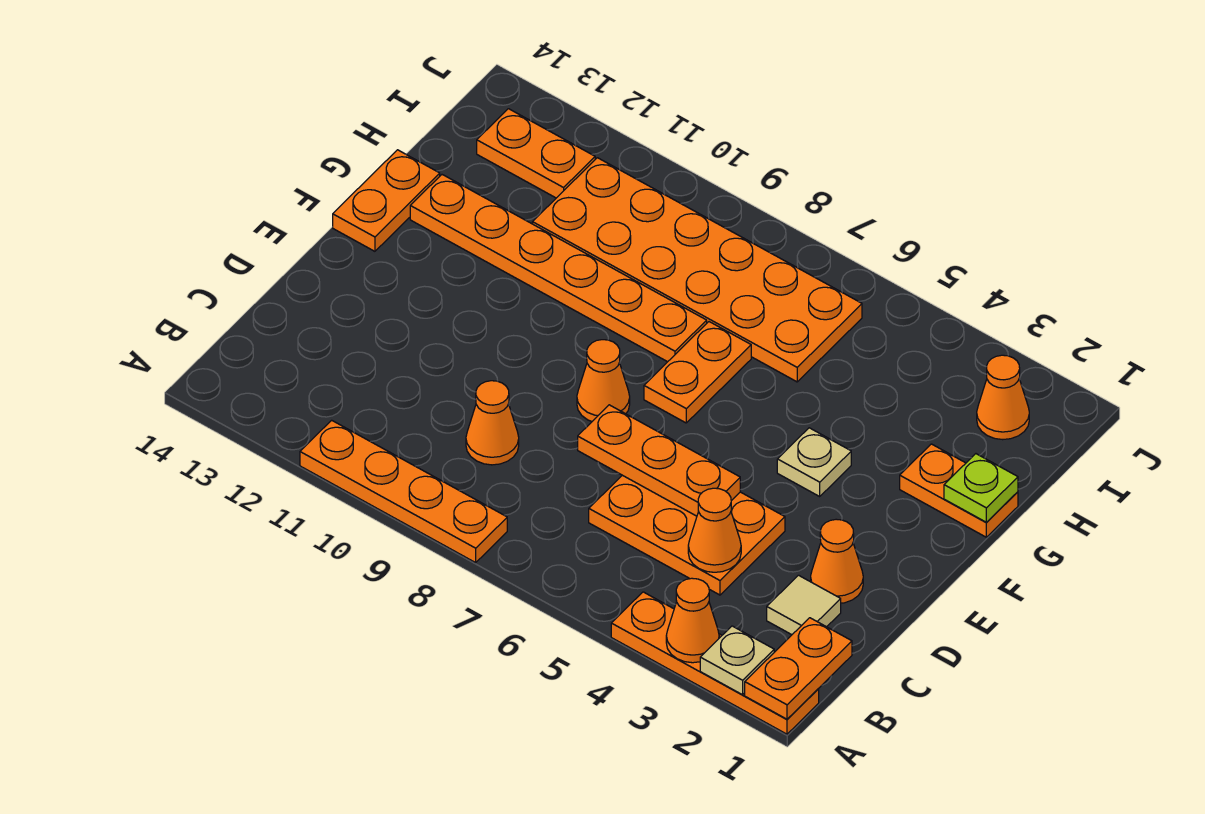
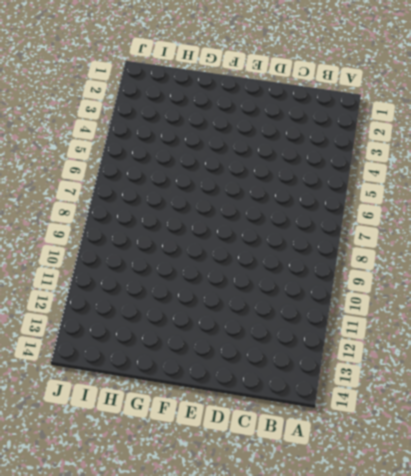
none -> orange plate A1:A4 level 1
none -> orange plate A8:A11 level 1
none -> tan tile C2 level 1

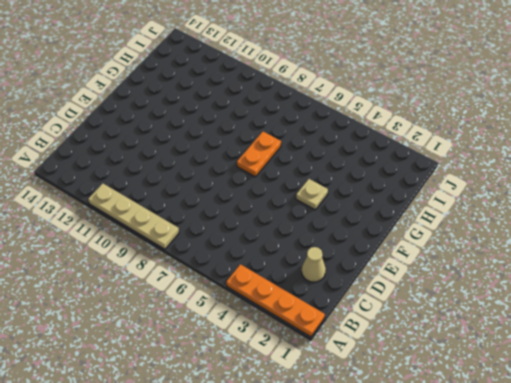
tan plate A8:A11 level 1 -> orange plate A8:A11 level 1
tan cone C2 level 1 -> tan tile C2 level 1
none -> orange plate C4:D6 level 1
none -> orange cone C9 level 1
none -> orange cone D2 level 1

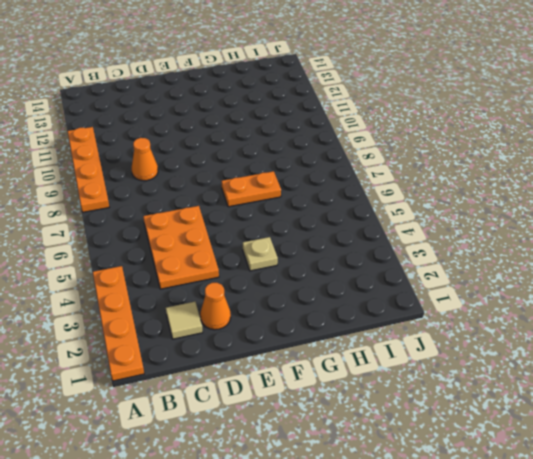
none -> orange cone E8 level 1
none -> orange plate F14:G14 level 1
none -> orange plate G1:G2 level 1

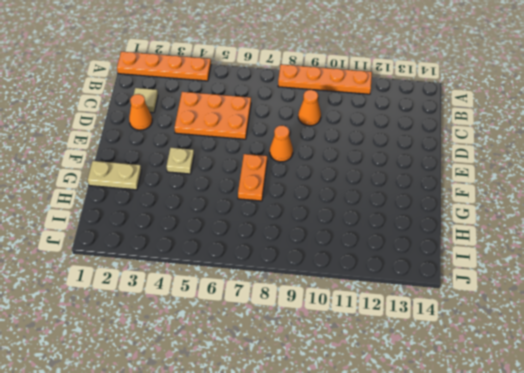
tan plate G1:G2 level 1 -> orange plate G1:G2 level 1
none -> orange plate F14:G14 level 1
none -> orange plate G8:G13 level 1
none -> orange plate H6:I11 level 1

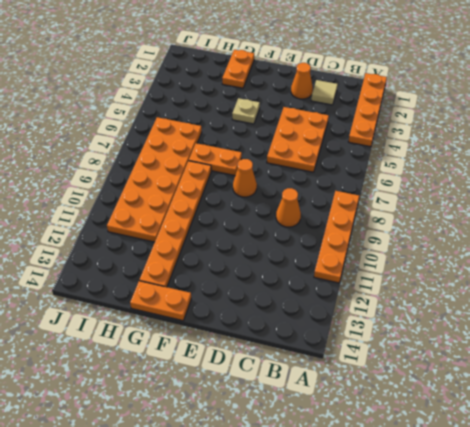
none -> orange cone I2 level 1
none -> orange plate I12:I13 level 1
none -> orange plate A1:B1 level 2

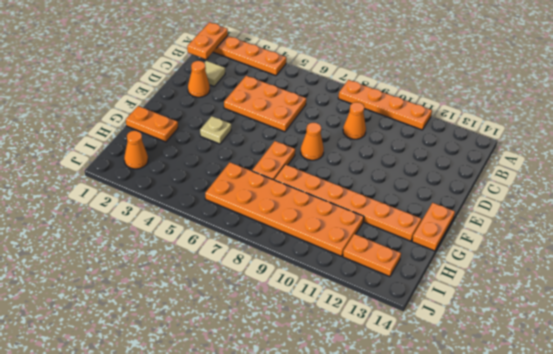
none -> tan plate A2 level 2
none -> orange cone A3 level 2
none -> orange cone C4 level 2

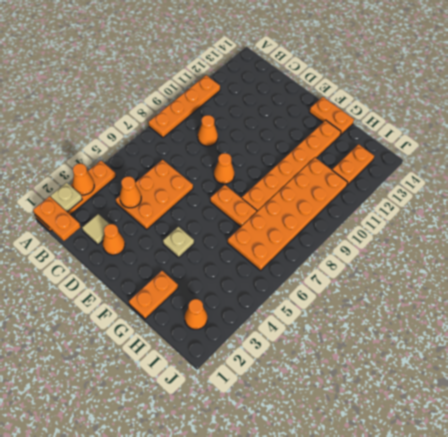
none -> orange plate D5:D7 level 2
none -> lime plate G1 level 2

